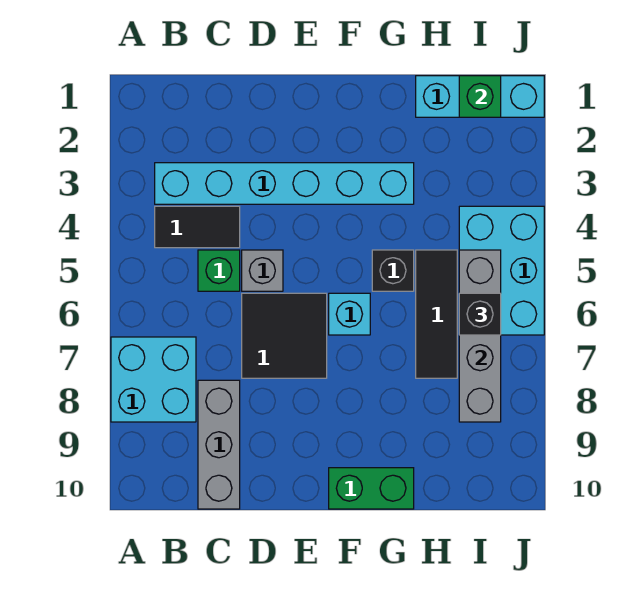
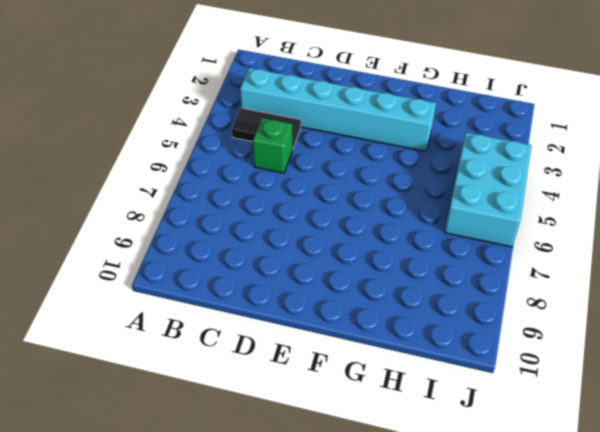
none -> cyan brick A7:B8 level 1
none -> grey brick C8:C10 level 1
none -> grey brick D5 level 1

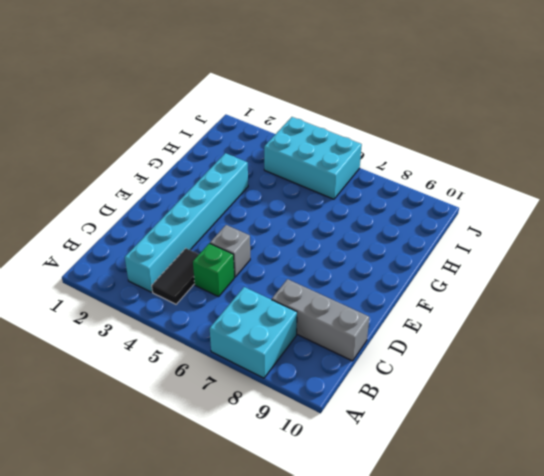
none -> black tile D6:E7 level 1
none -> cyan brick F6 level 1
none -> green brick F10:G10 level 1

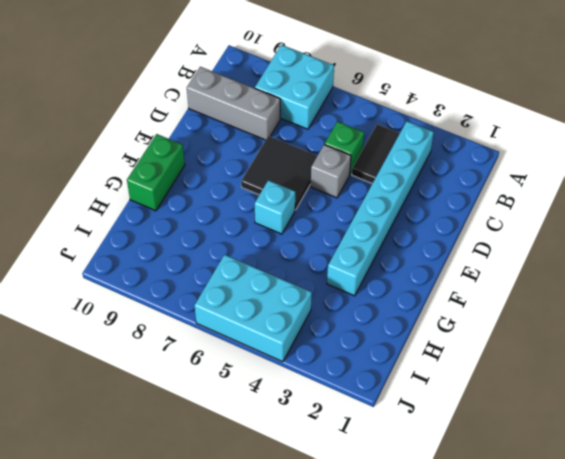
none -> black brick G5 level 1
none -> cyan brick H1:J1 level 1
none -> black tile H5:H7 level 1

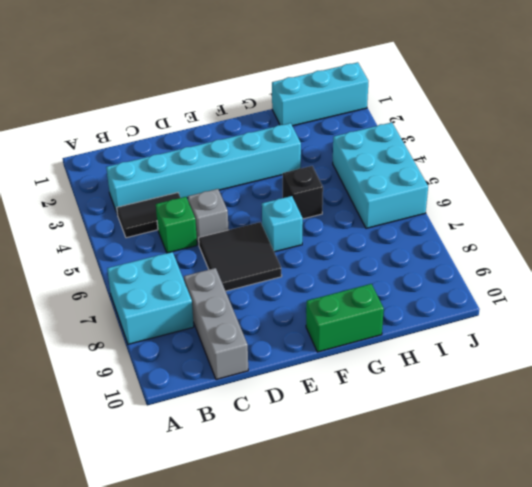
none -> black tile H5:H7 level 1
none -> green brick I1 level 2
none -> grey brick I5:I8 level 2

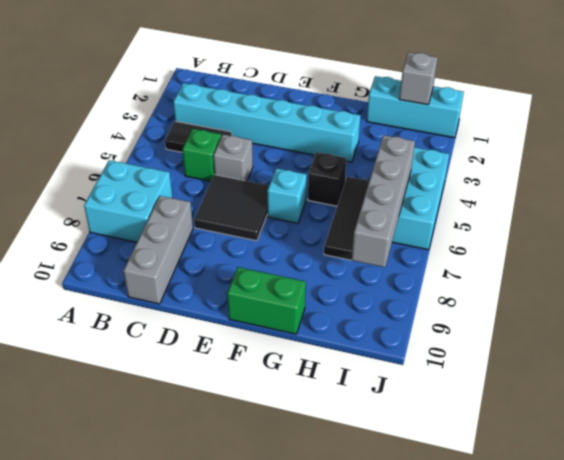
grey brick I1 level 2 -> green brick I1 level 2
none -> black brick I6 level 3

